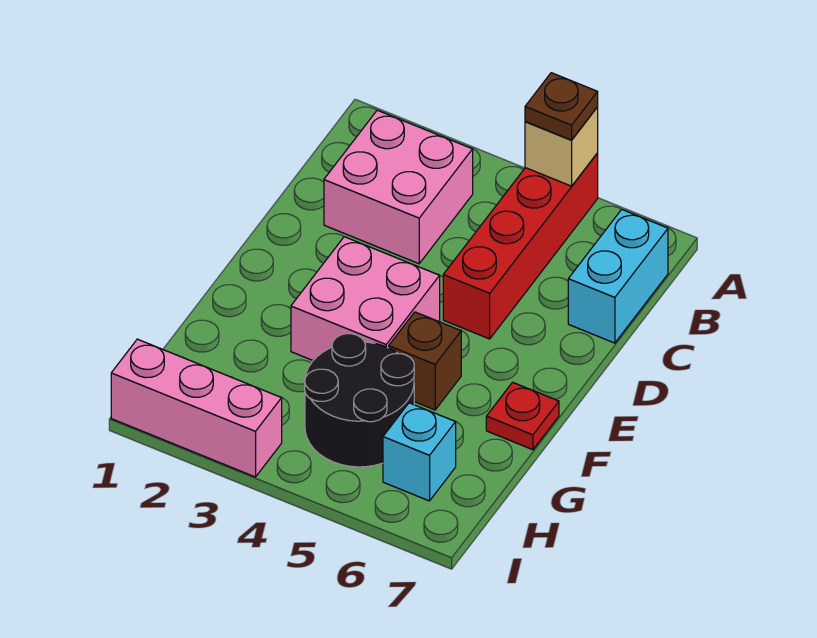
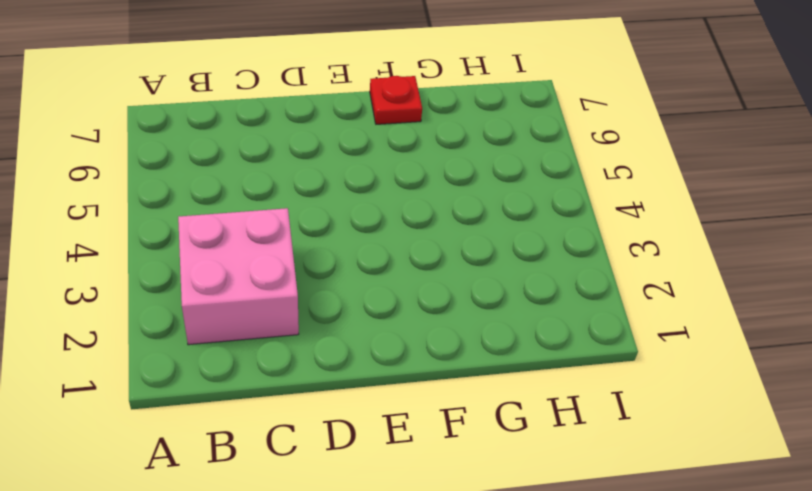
none -> red brick A5:D5 level 1
none -> cyan brick B7:C7 level 1

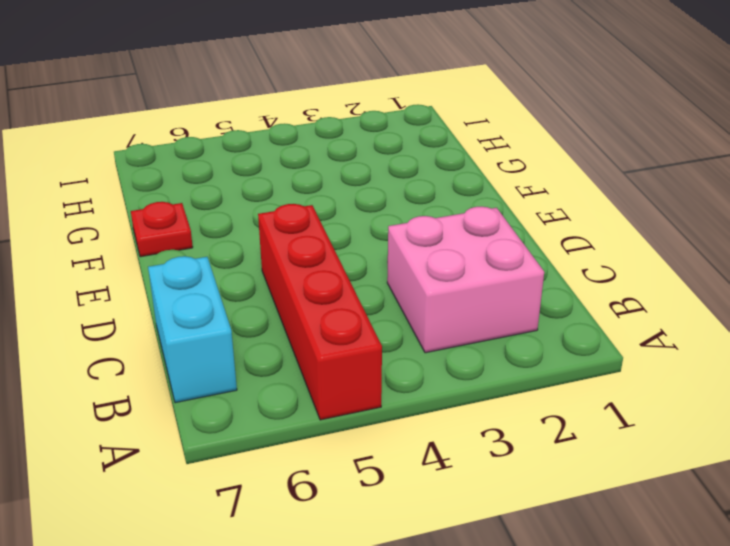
none -> pink brick E3:F4 level 1
none -> brown brick F5 level 1

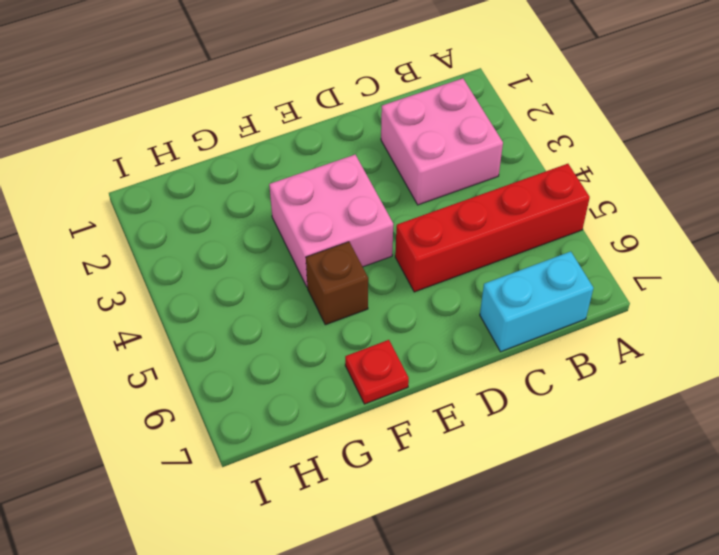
none -> black round brick G4:H5 level 1
none -> cyan brick H6 level 1

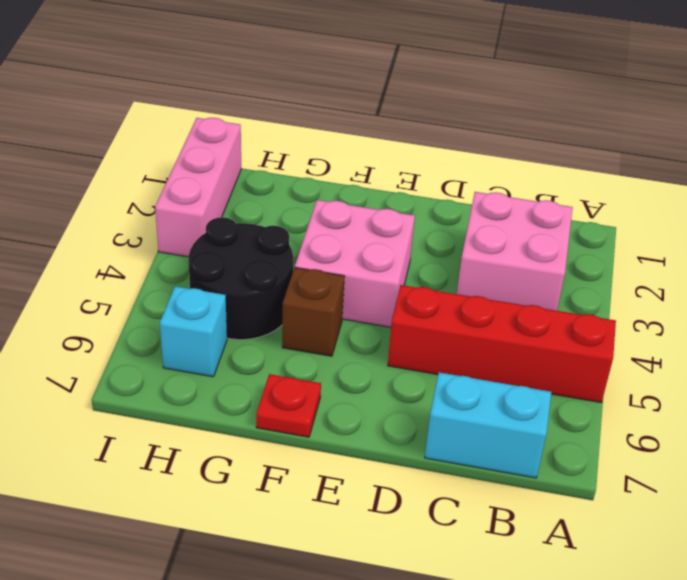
none -> tan brick A5 level 2
none -> brown plate A5 level 3

